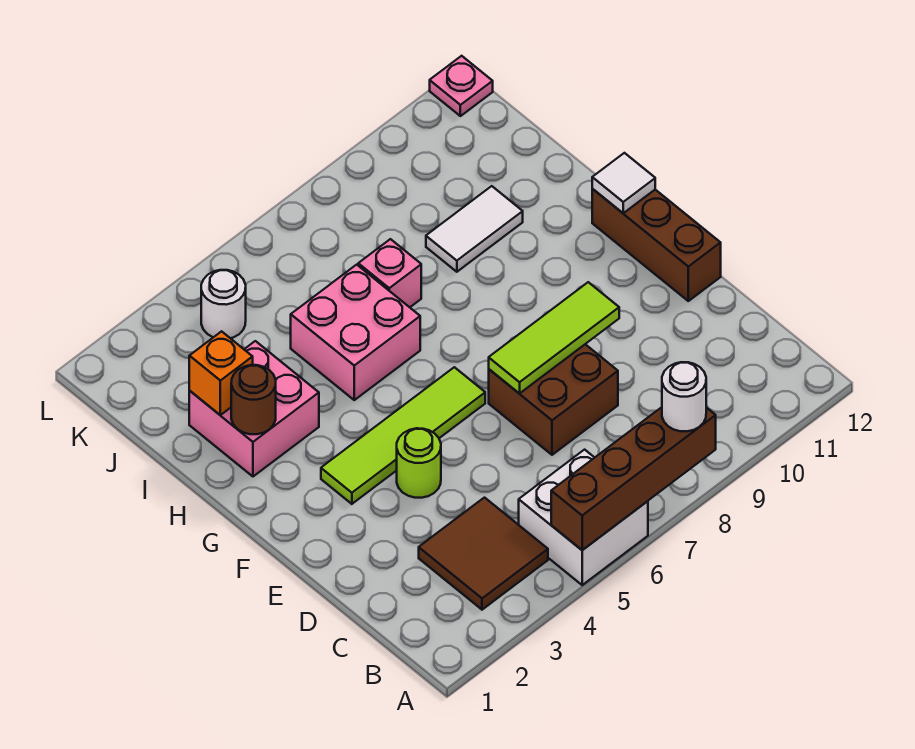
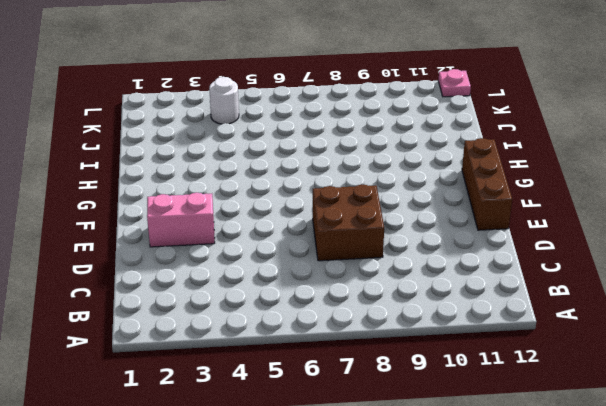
pink brick E2:E3 level 1 -> none
none -> white brick A5:B6 level 1
none -> brown tile B3:C4 level 1
none -> lime round brick E4 level 1

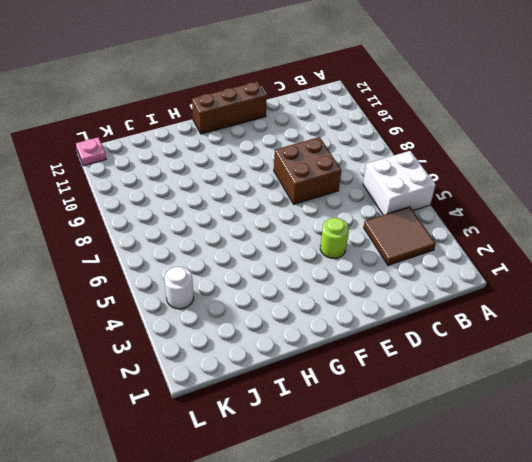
none -> lime tile F3:F6 level 1
none -> pink brick H2:I3 level 1
none -> pink brick H5:I6 level 1

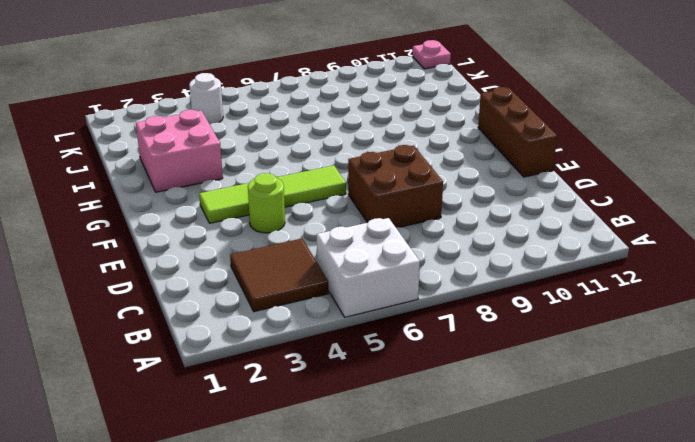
none -> pink brick H5:I6 level 1
none -> pink brick I7 level 1
none -> white tile I9:I10 level 1

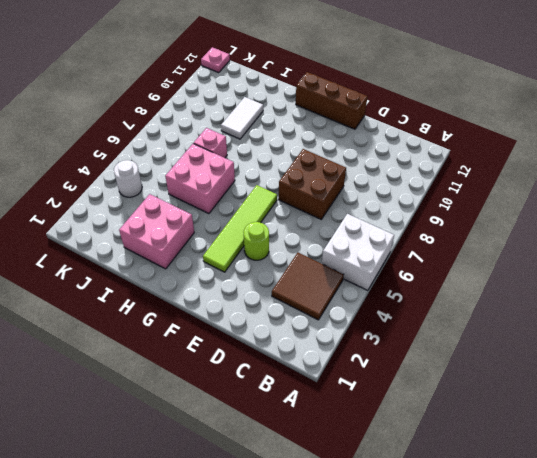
none -> brown brick A5:A8 level 2
none -> lime tile E7:E9 level 2
none -> white tile G12 level 2

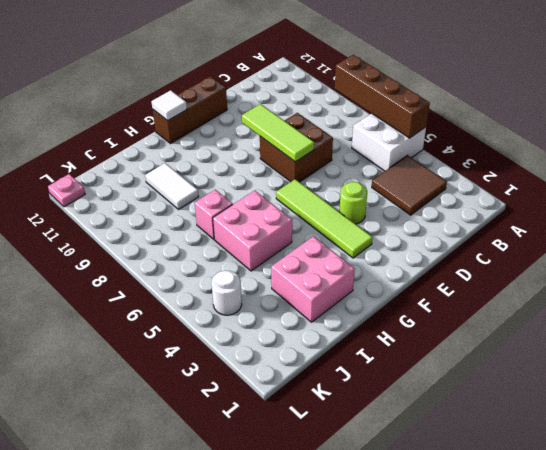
none -> brown round brick H2 level 2
none -> orange brick I2 level 2
none -> white round brick A8 level 3

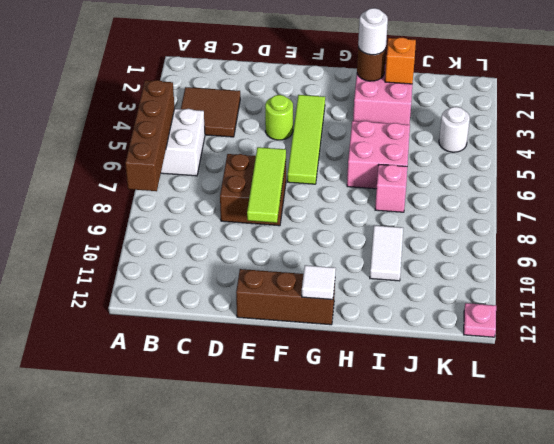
white round brick H2 level 3 -> white round brick A8 level 3

